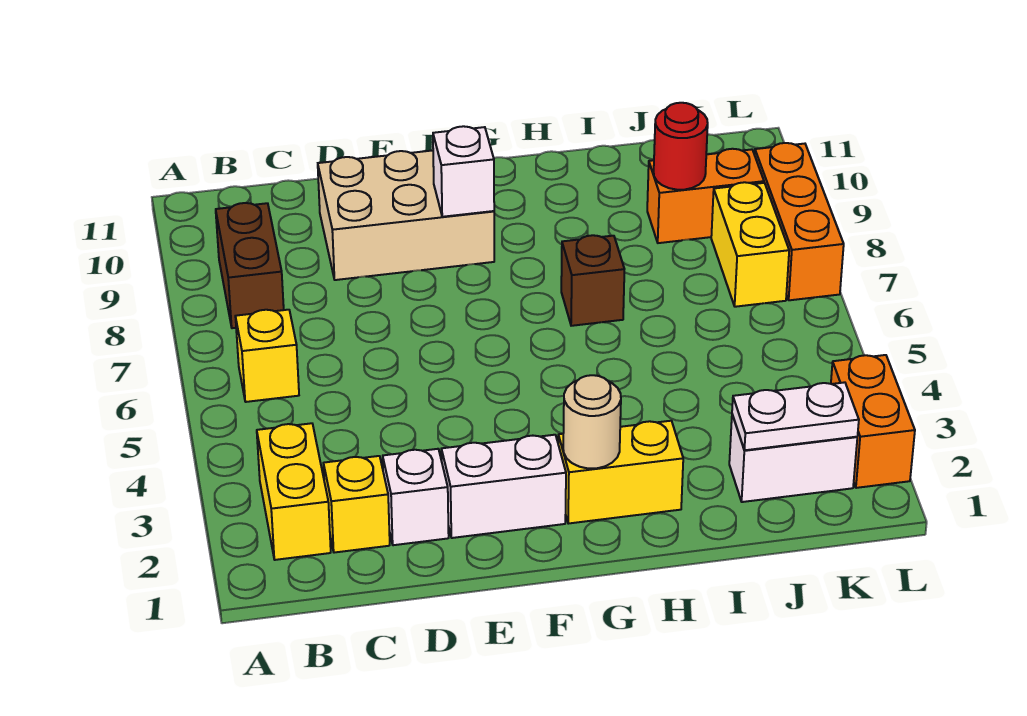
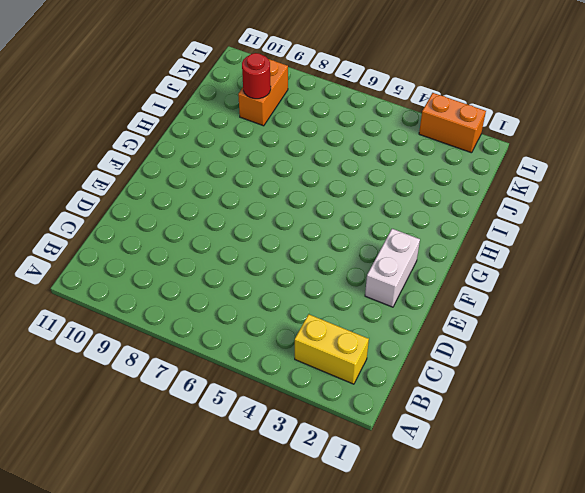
none -> yellow brick B6 level 1
none -> brown brick B8:B9 level 1
none -> yellow brick C2 level 1

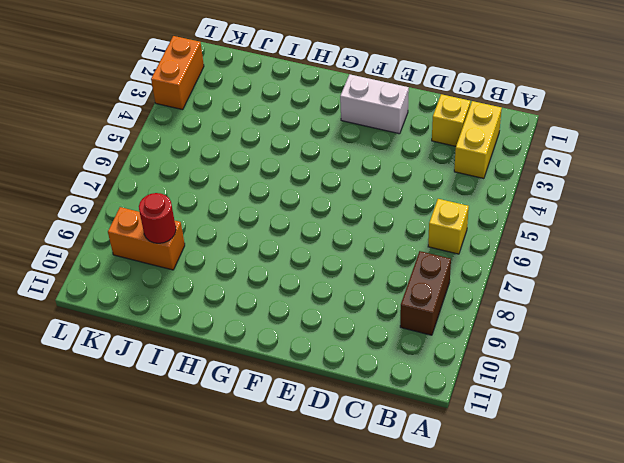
none -> white brick D2 level 1
none -> tan brick D9:F10 level 1
none -> yellow brick G2:H2 level 1

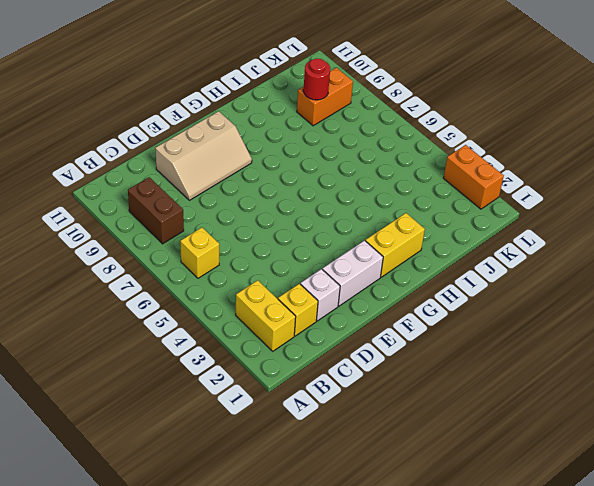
tan slope D9:F10 level 1 top 10 -> tan brick D9:F10 level 1
none -> brown brick H7 level 1
none -> white brick J2:K2 level 1
none -> yellow brick K7:K8 level 1

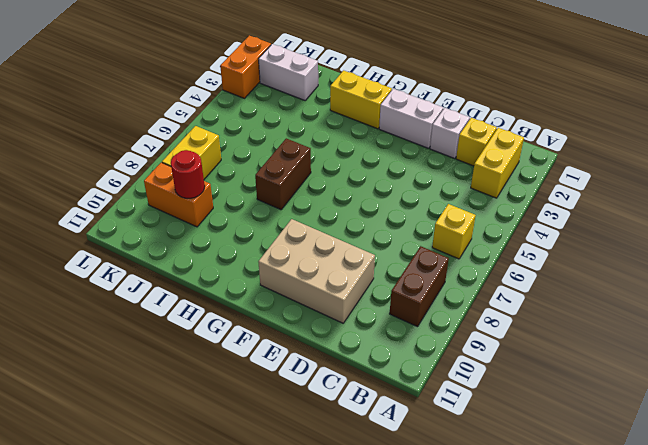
brown brick H6:H7 level 1 -> brown brick H7 level 1
none -> orange brick L7:L9 level 1
none -> white brick F9 level 2
none -> tan round brick G2 level 2

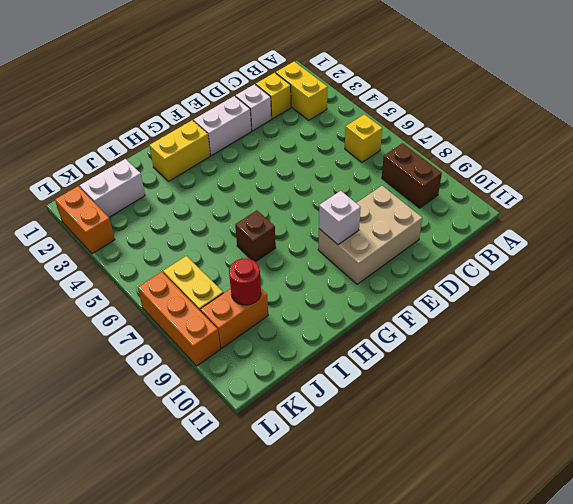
none -> tan round brick G2 level 2
none -> white plate J2:K2 level 2

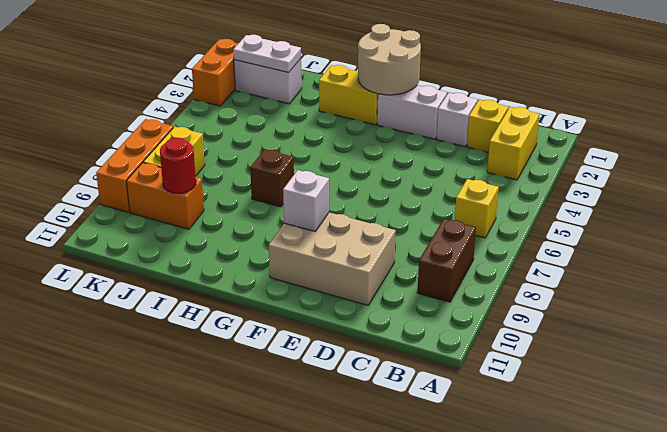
tan round brick F1:G2 level 2 -> tan round brick G2 level 2

